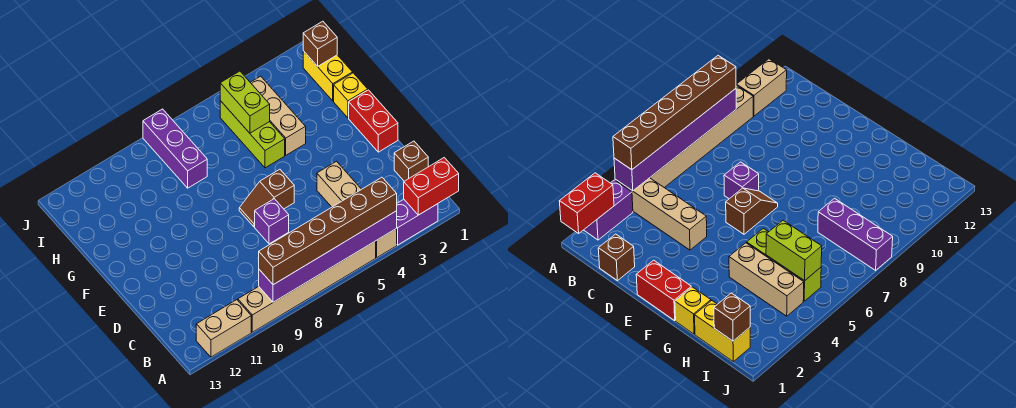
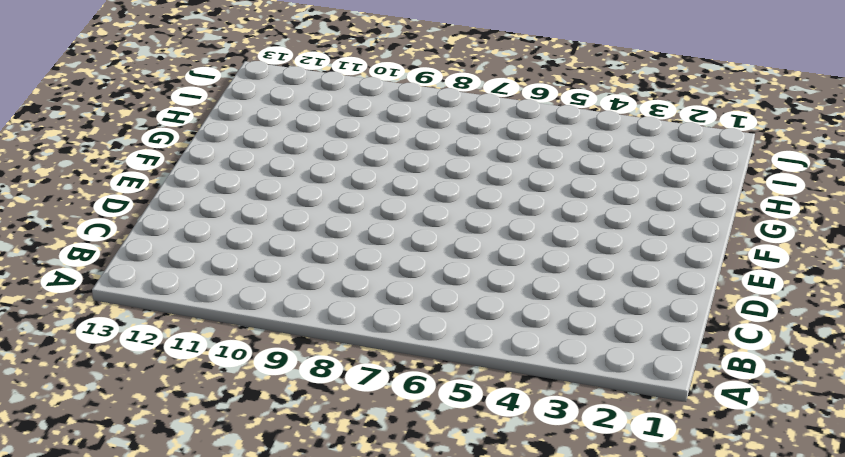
none -> purple brick A2:A3 level 1
none -> tan brick A4:D4 level 1
none -> tan brick A5:A10 level 1

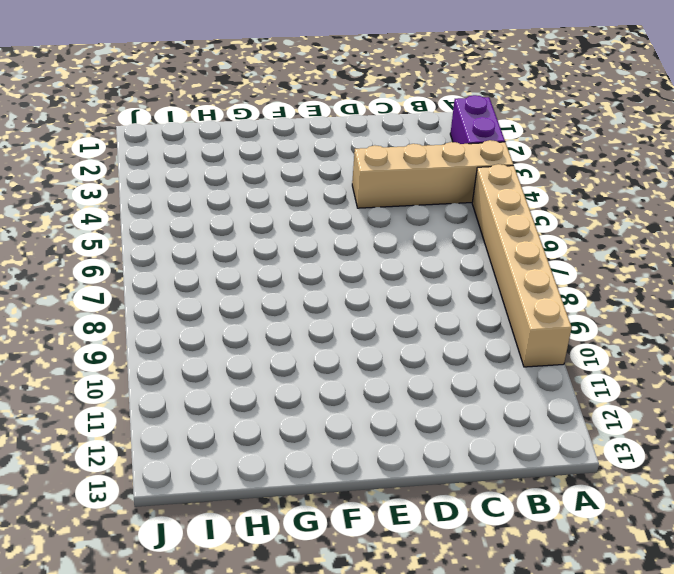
none -> tan brick A11:A12 level 1
none -> brown brick C1 level 1
none -> purple brick D7 level 1

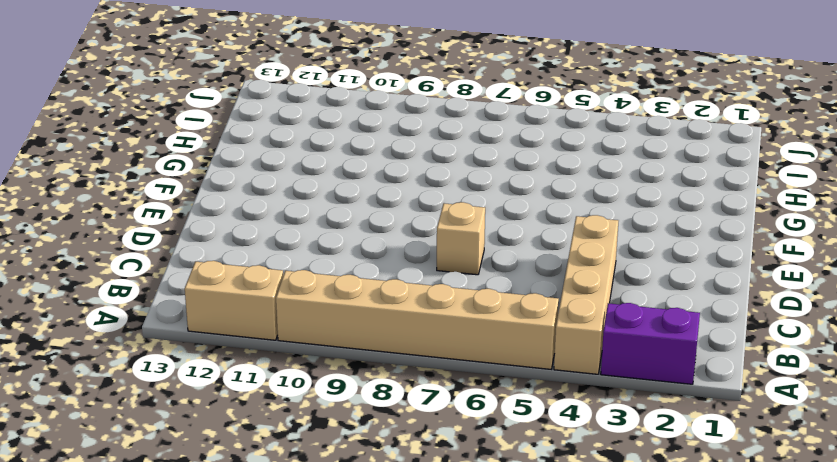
tan brick D7 level 1 -> purple brick D7 level 1
none -> brown brick C1 level 1
none -> red brick E1:F1 level 1
none -> brown slope E6:E7 level 1 top 6

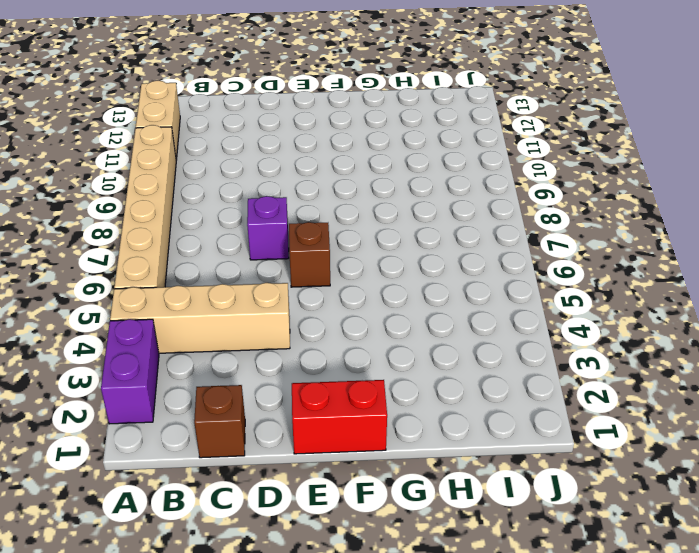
none -> yellow brick G1 level 1
none -> tan brick G4:I4 level 1
none -> lime brick G5:I5 level 1

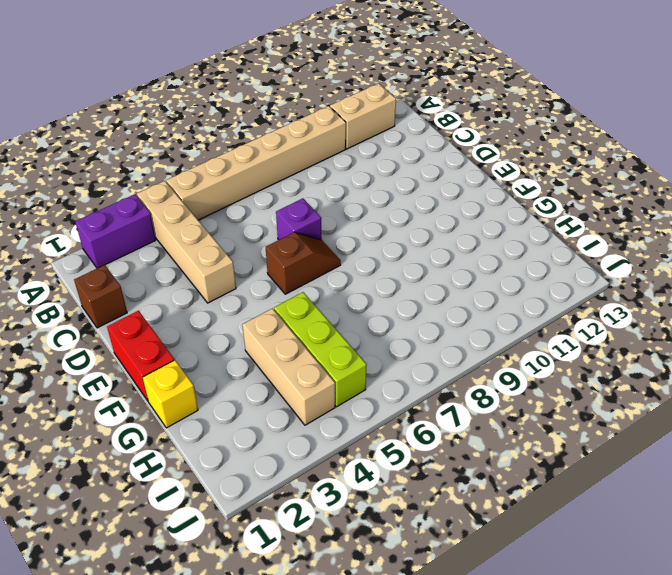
none -> yellow brick H1:I1 level 1
none -> purple brick H8:J8 level 1
none -> red brick A1:A2 level 2

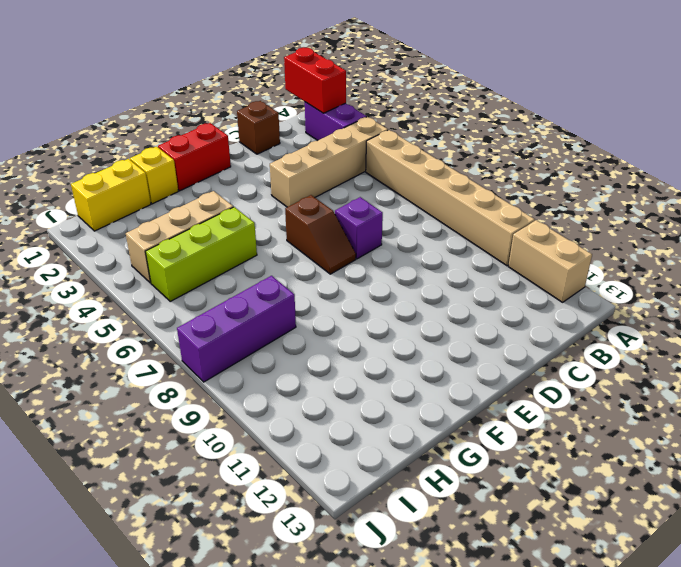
none -> purple brick A4:A9 level 2
none -> lime brick H5:I5 level 2
none -> brown brick I1 level 2

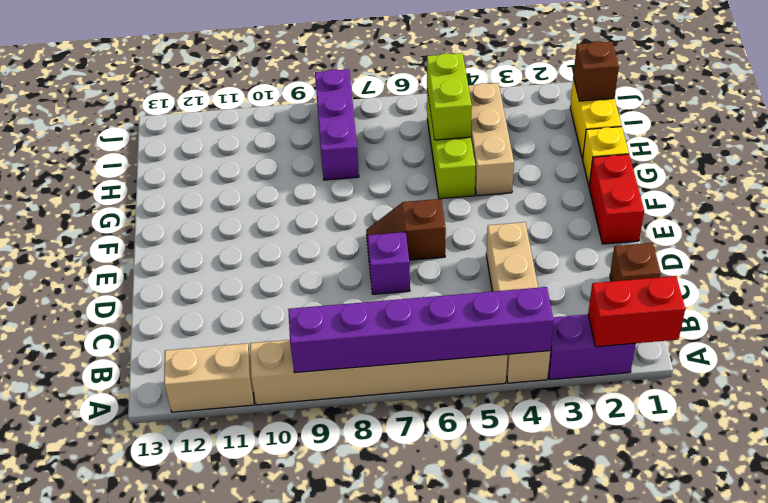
none -> brown brick A4:A9 level 3

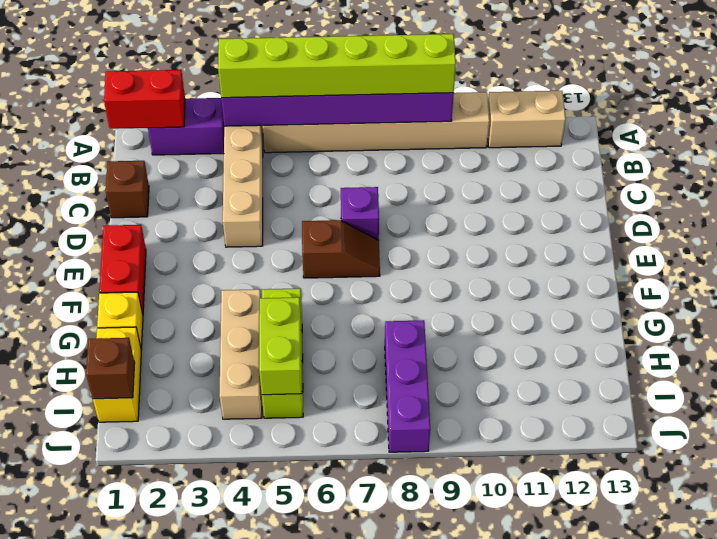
lime brick A4:A9 level 3 -> brown brick A4:A9 level 3

